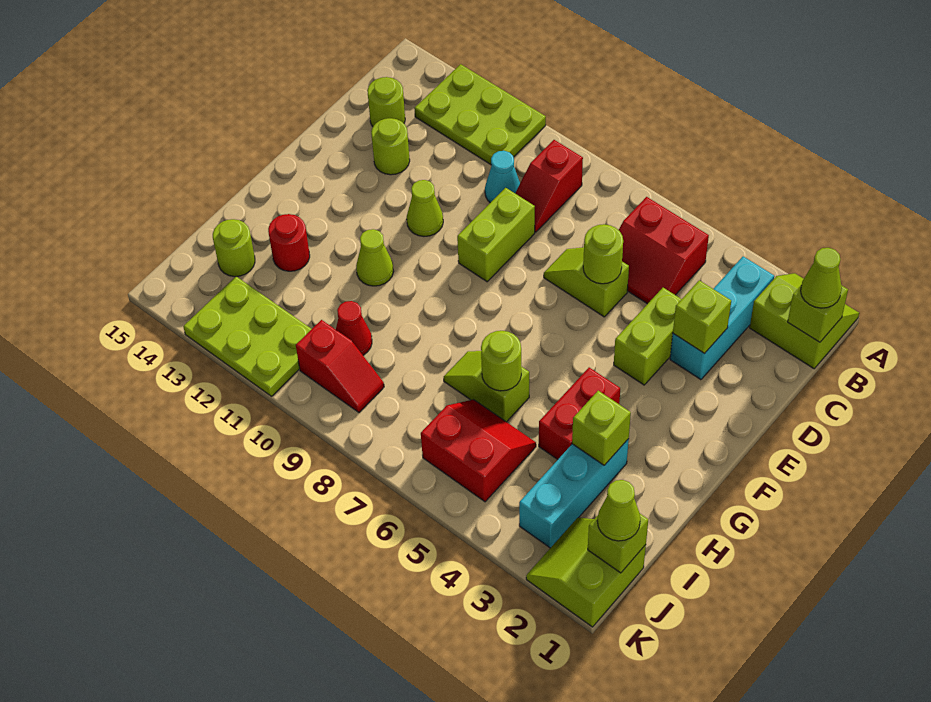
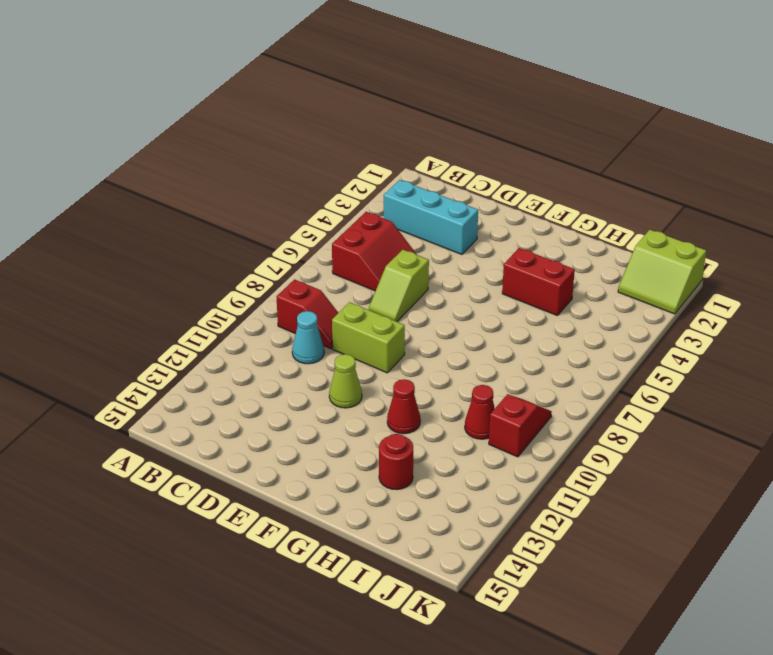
red cone G11 level 1 -> lime cone G11 level 1
none -> lime slope A1:B2 level 1 top B
none -> lime plate A11:B13 level 1
none -> lime round brick C14 level 1
none -> lime brick D4:E4 level 1

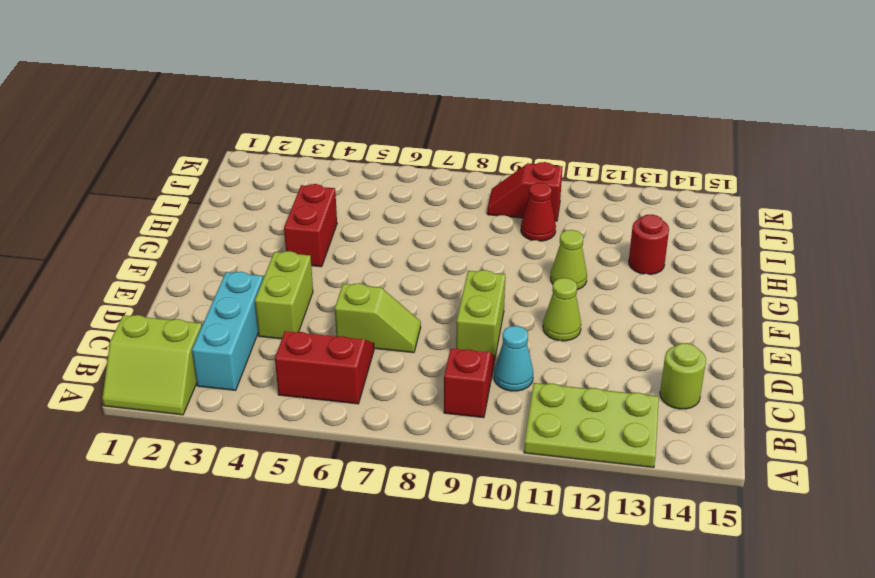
none -> lime round brick D13 level 1
none -> cyan brick H3:J3 level 1
none -> lime slope H6:H7 level 1 top 6
none -> red slope I5:J6 level 1 top J

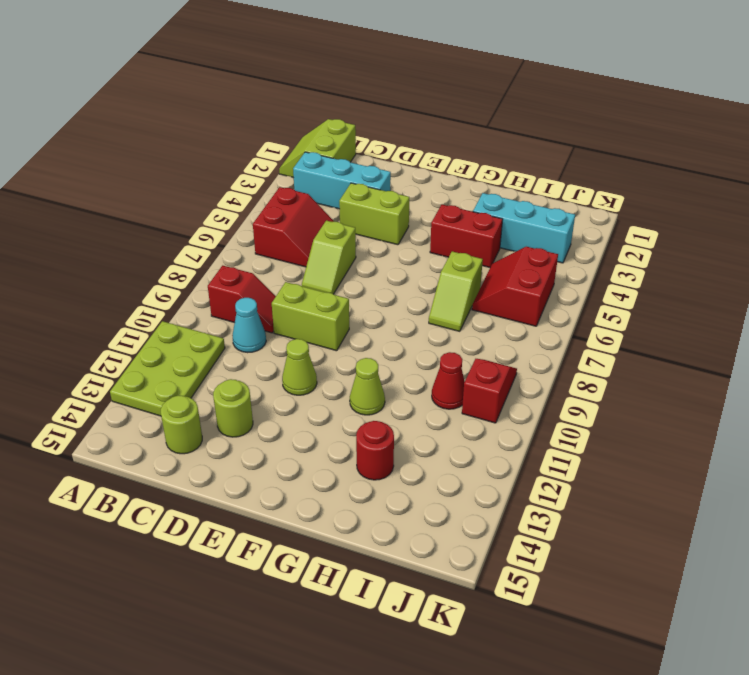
none -> lime round brick I14 level 1
none -> lime slope J1:K2 level 1 top 1
none -> lime plate J11:K13 level 1
none -> lime brick B1 level 2

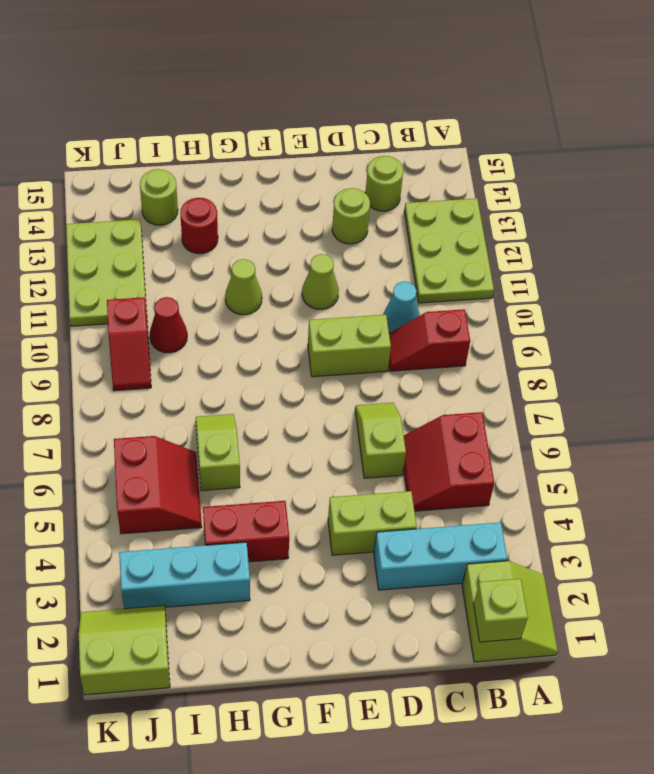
none -> lime brick D3 level 2
none -> lime round brick D6 level 2
none -> lime brick H3 level 2
none -> lime round brick H6 level 2

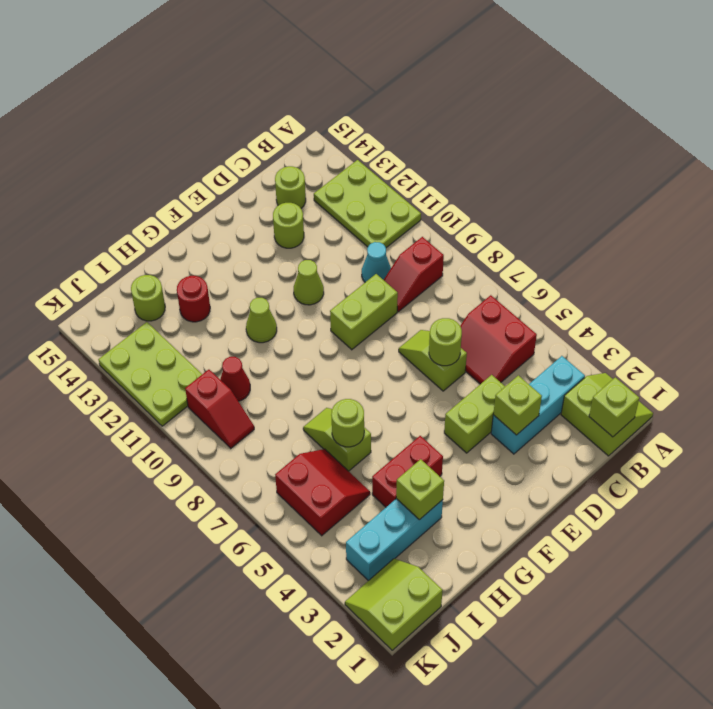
none -> lime brick J1 level 2
none -> lime cone B1 level 3
none -> lime cone J1 level 3

